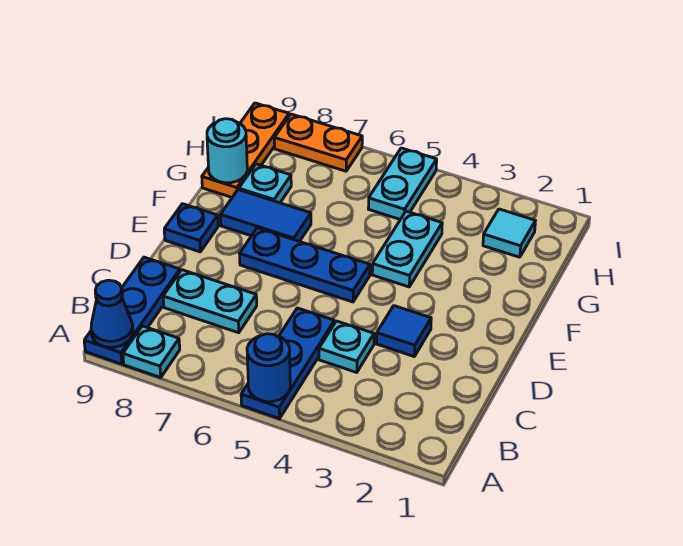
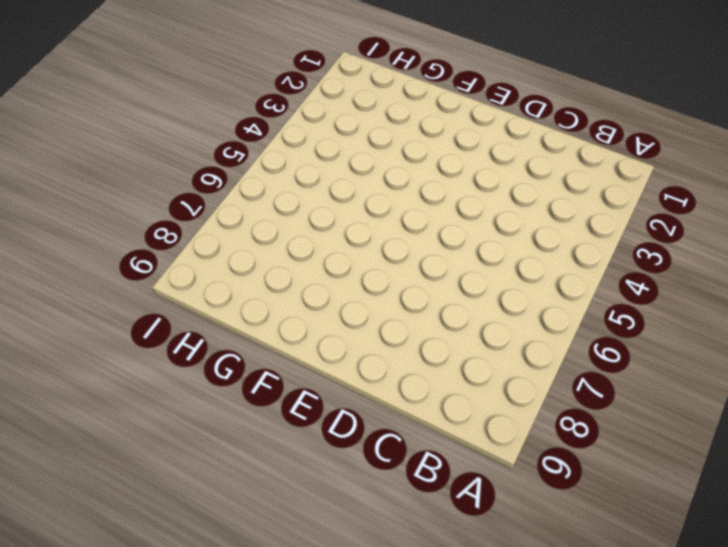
none -> blue plate A5:C5 level 1
none -> cyan plate A8 level 1
none -> blue plate A9:C9 level 1

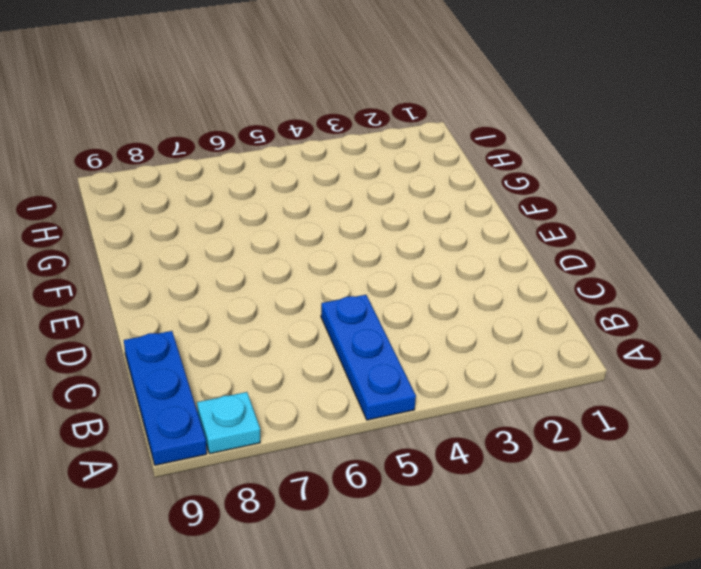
none -> cyan plate C4 level 1
none -> cyan plate C7:C8 level 1
none -> blue tile D3 level 1

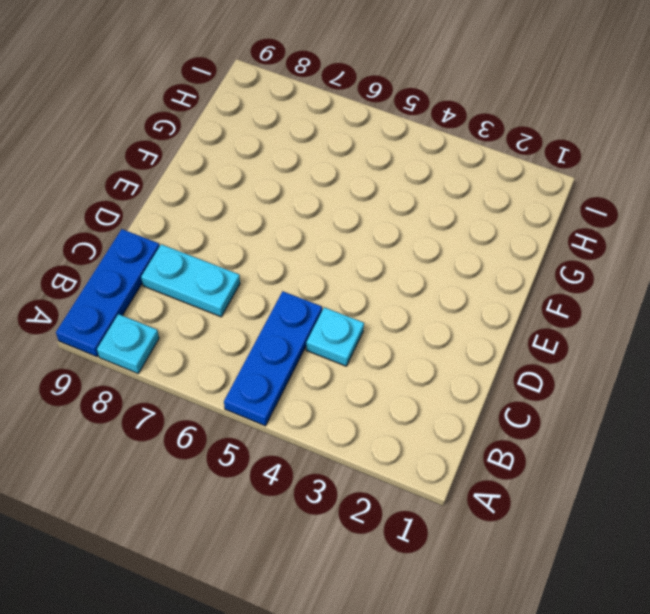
none -> blue tile D3 level 1
none -> blue plate E5:E7 level 1
none -> blue plate E9 level 1

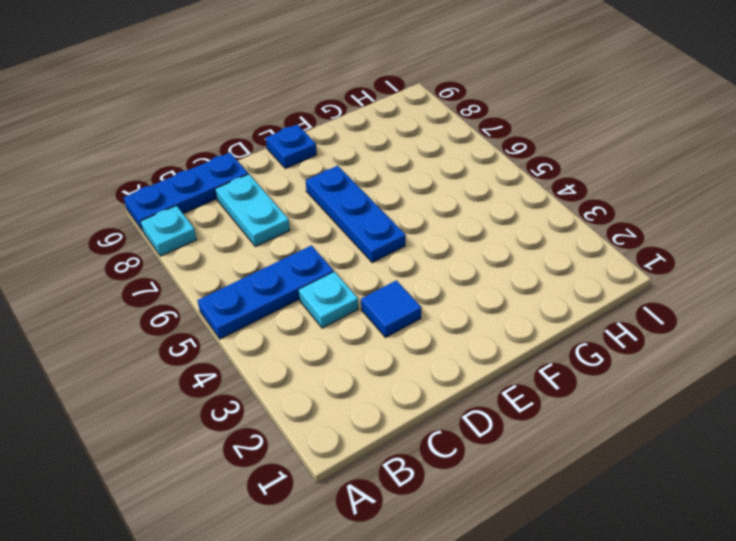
none -> cyan plate F4:G4 level 1
none -> blue tile F7:F8 level 1
none -> cyan plate G8 level 1

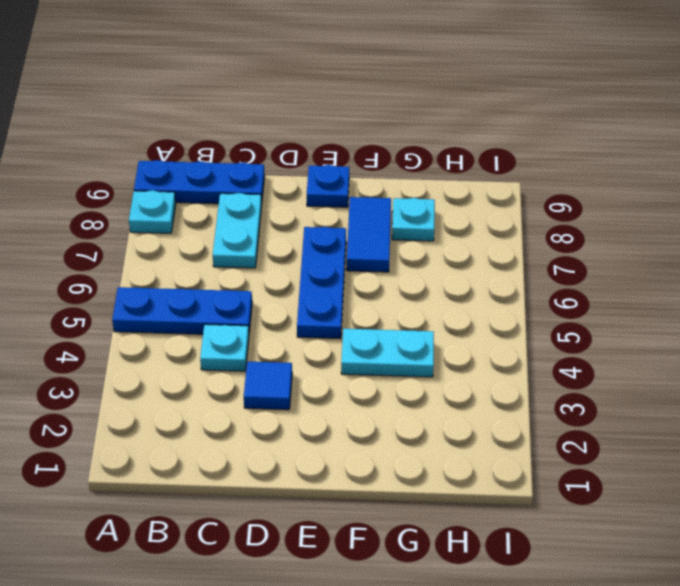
none -> orange plate G9:I9 level 1
none -> cyan tile H2 level 1
none -> cyan plate H5:I5 level 1

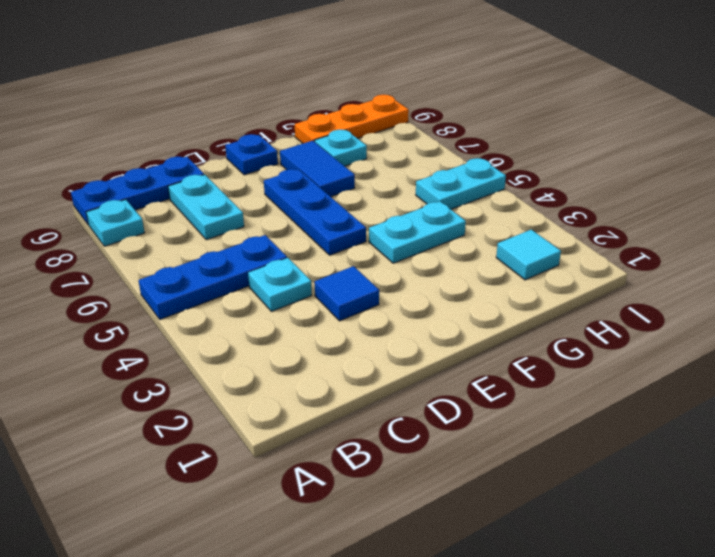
none -> orange plate I7:I8 level 1
none -> blue round brick A5 level 2
none -> blue cone A9 level 2

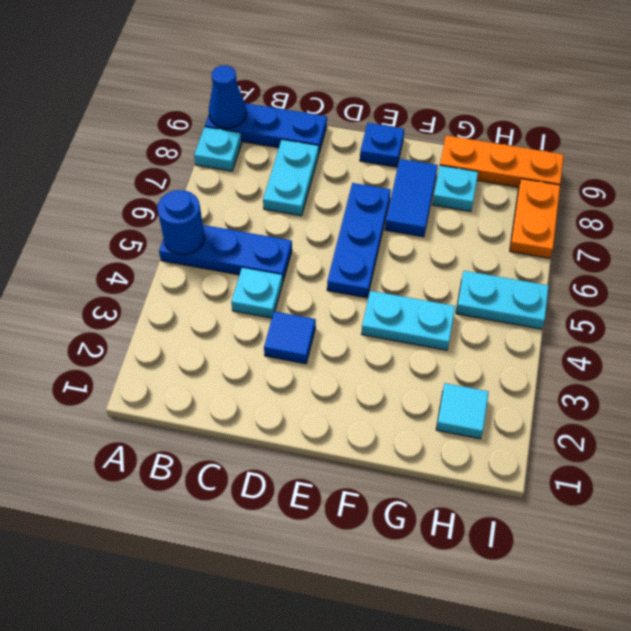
none -> cyan round brick G9 level 2

